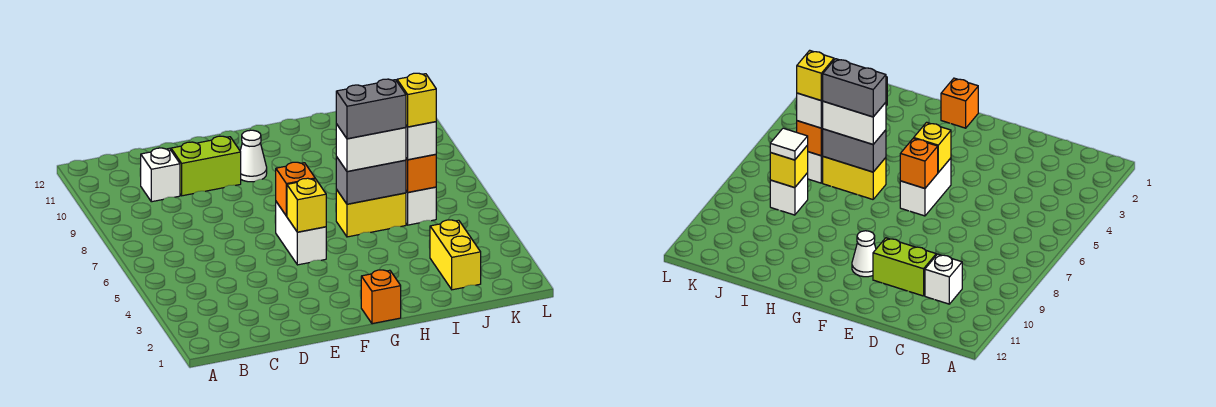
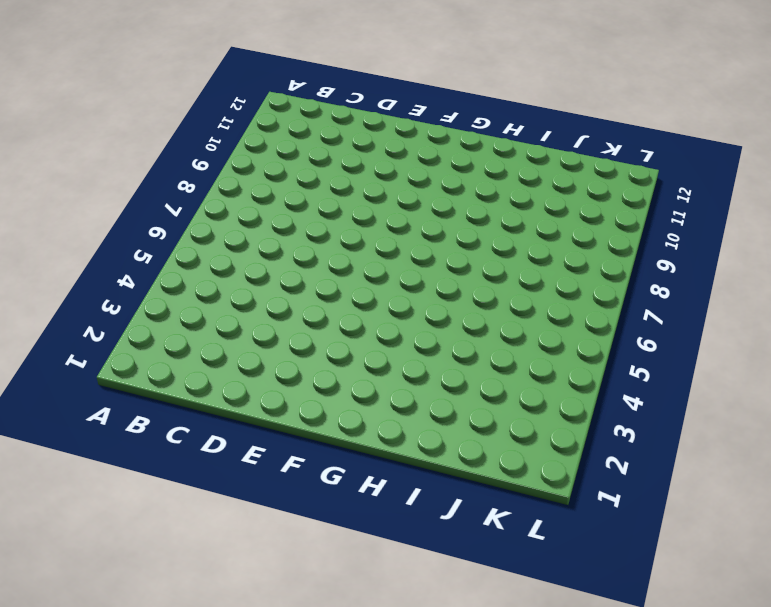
none -> white brick C10 level 1
none -> lime brick D10:E10 level 1
none -> white brick F5:F6 level 1

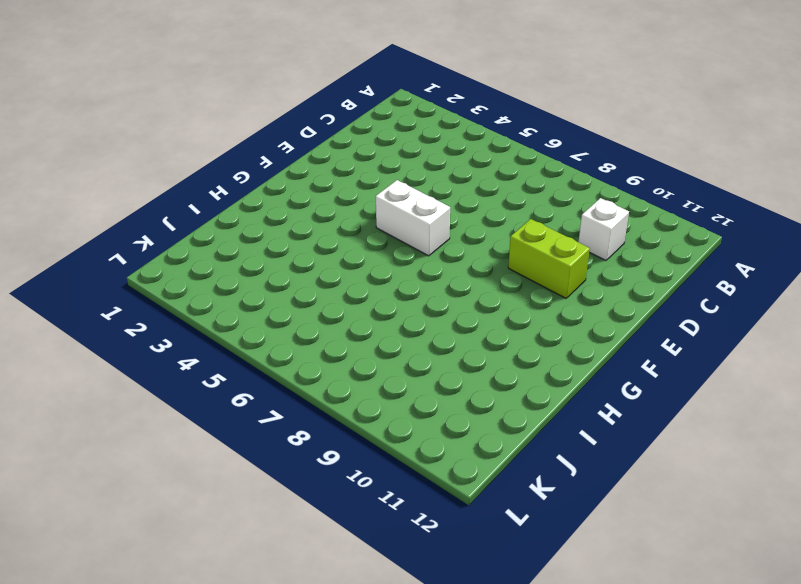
lime brick E9:E10 level 1 -> lime brick D10:E10 level 1
none -> white cone F10 level 1
none -> orange brick G1 level 1
none -> yellow brick H6:I6 level 1

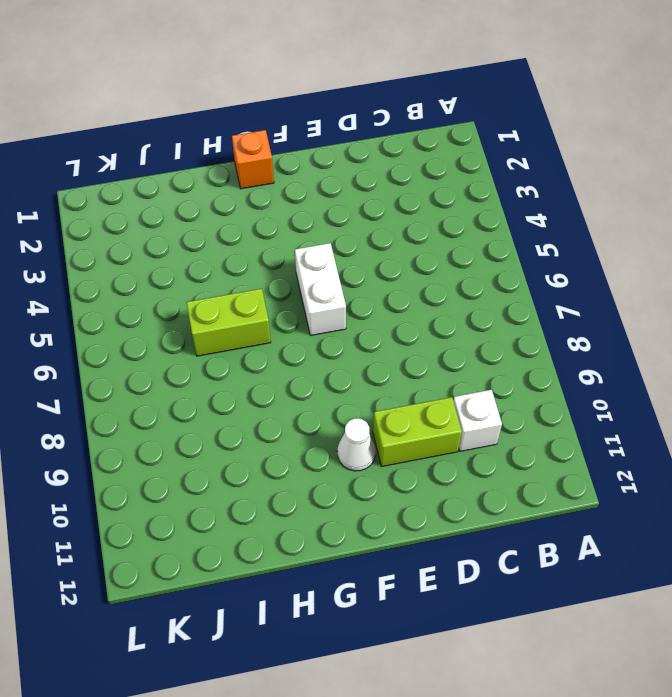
lime brick H6:I6 level 1 -> yellow brick H6:I6 level 1
none -> yellow brick J2:J3 level 1
none -> white brick J6 level 1
none -> white brick J8 level 1

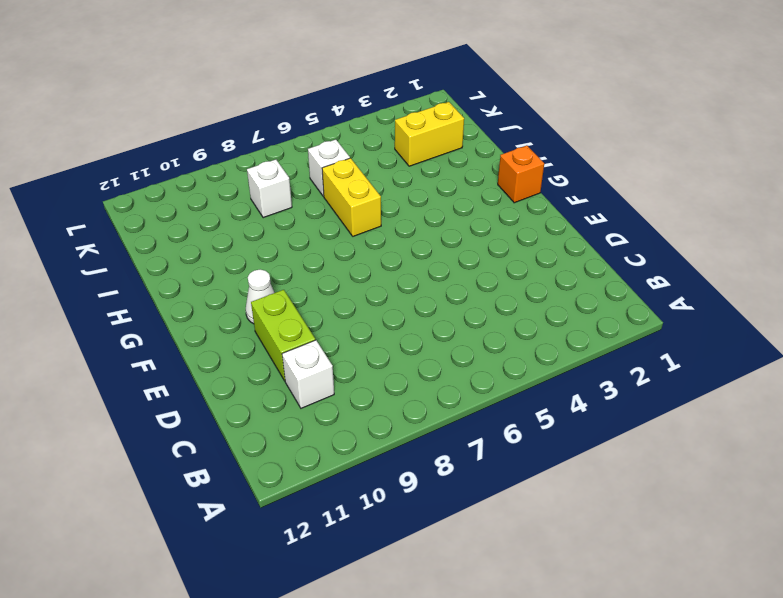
none -> white brick F5:F6 level 1
none -> yellow brick F5 level 2
none -> orange brick F6 level 2

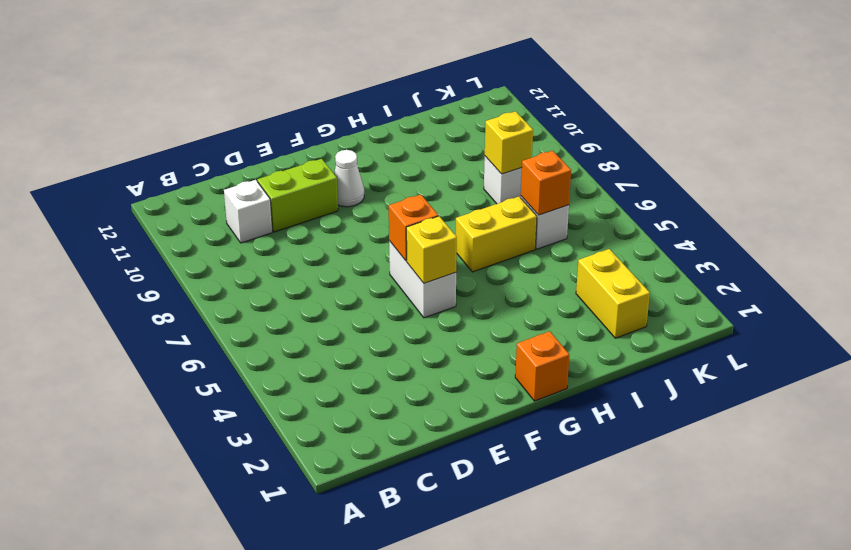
none -> grey brick H6:I6 level 2
none -> white brick H6:I6 level 3
none -> white brick J6 level 3

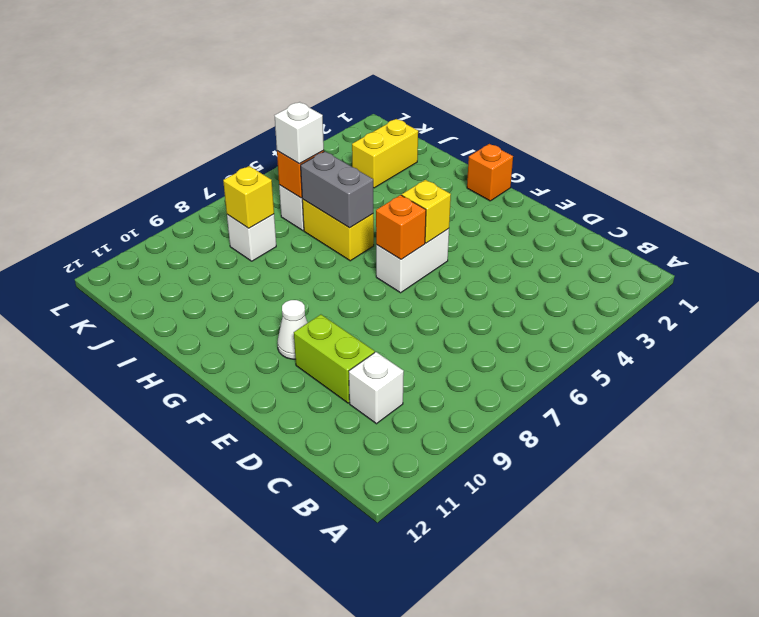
none -> white brick H6:I6 level 3
none -> white tile J8 level 3
none -> grey brick H6:I6 level 4

